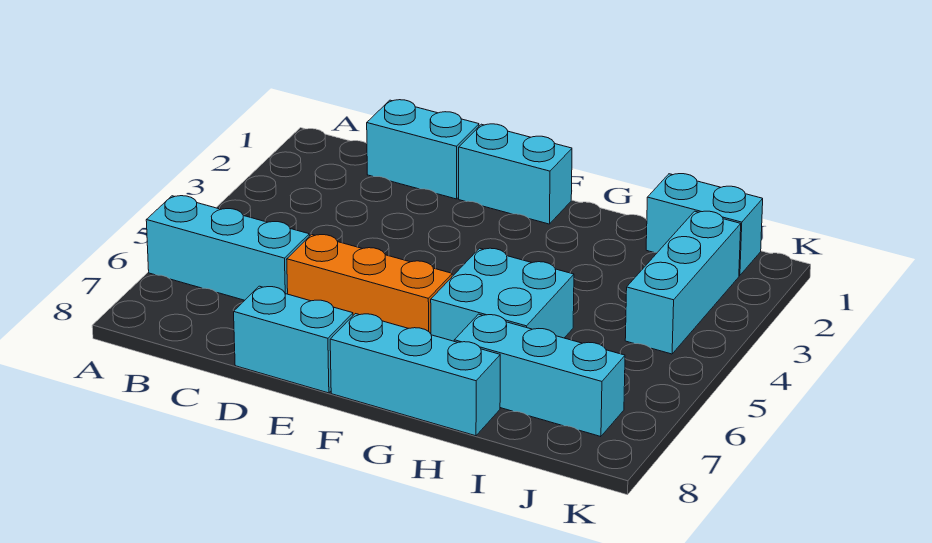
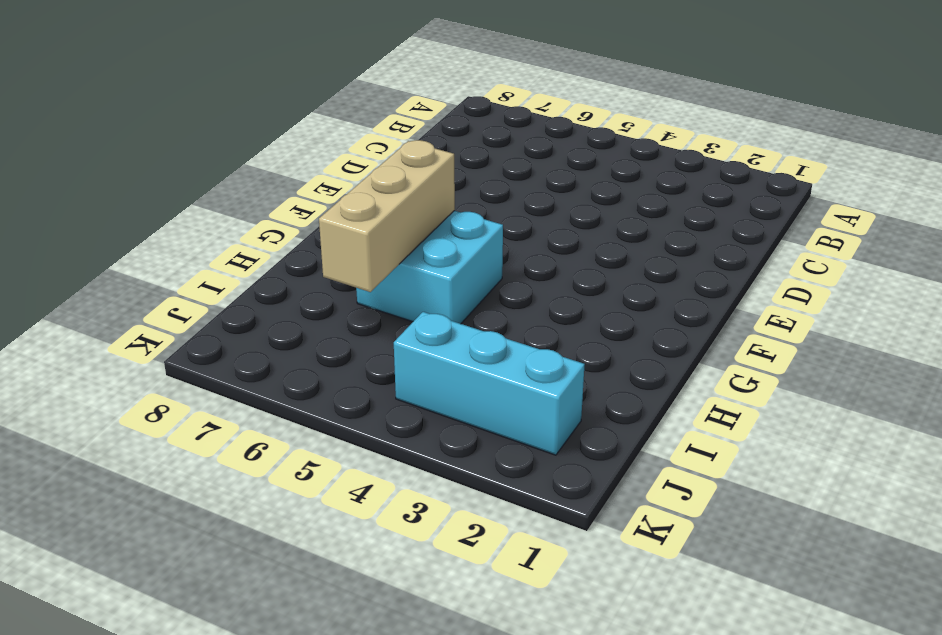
tan brick G6:I6 level 2 -> none
none -> cyan brick A6:C6 level 1
none -> cyan brick C1:D1 level 1

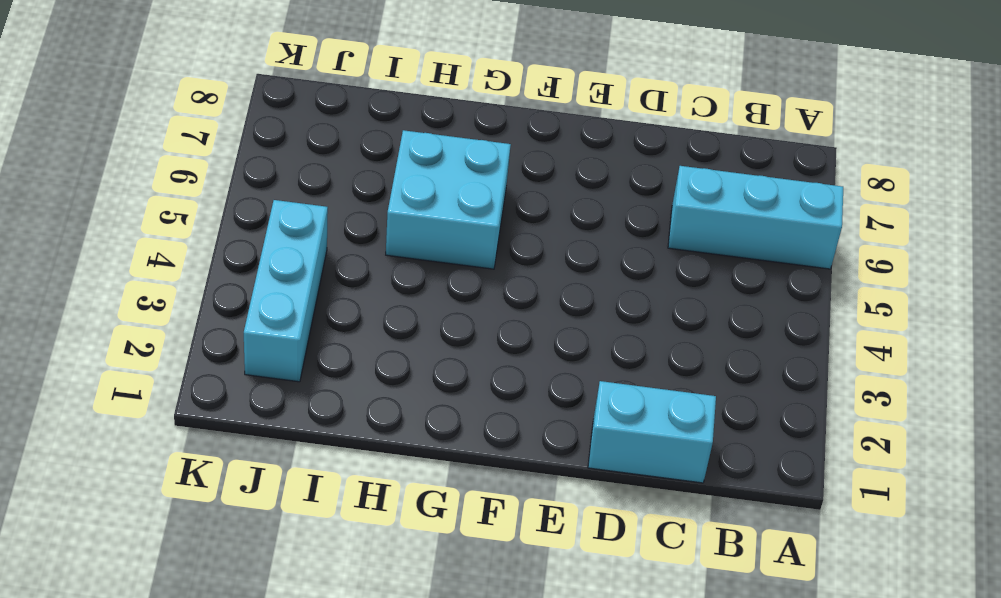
none -> orange brick D6:F6 level 1
none -> cyan brick D8:E8 level 1

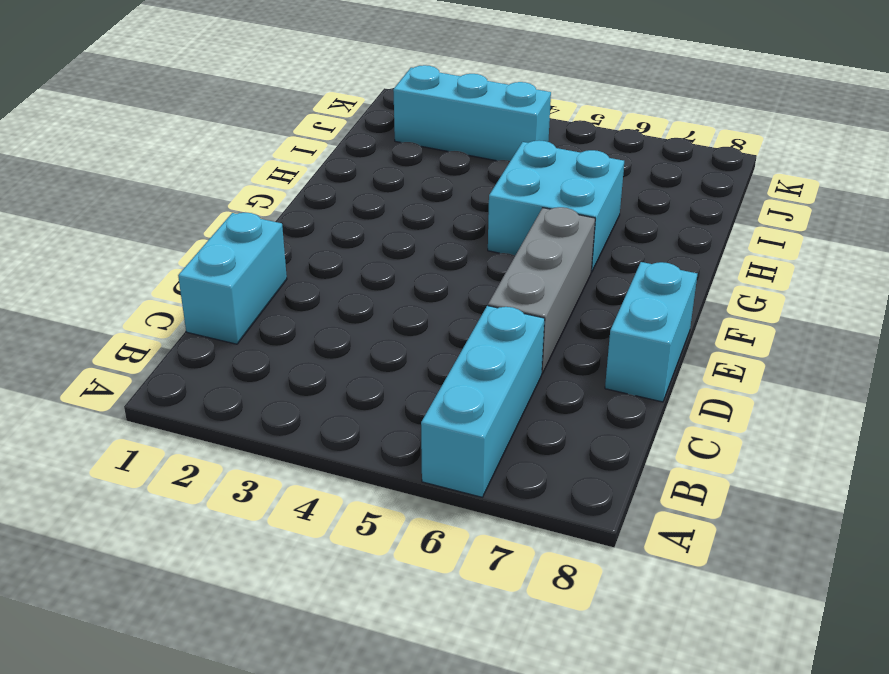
grey brick D6:F6 level 1 -> orange brick D6:F6 level 1
none -> cyan brick E1:F1 level 1
none -> cyan brick F8:H8 level 1

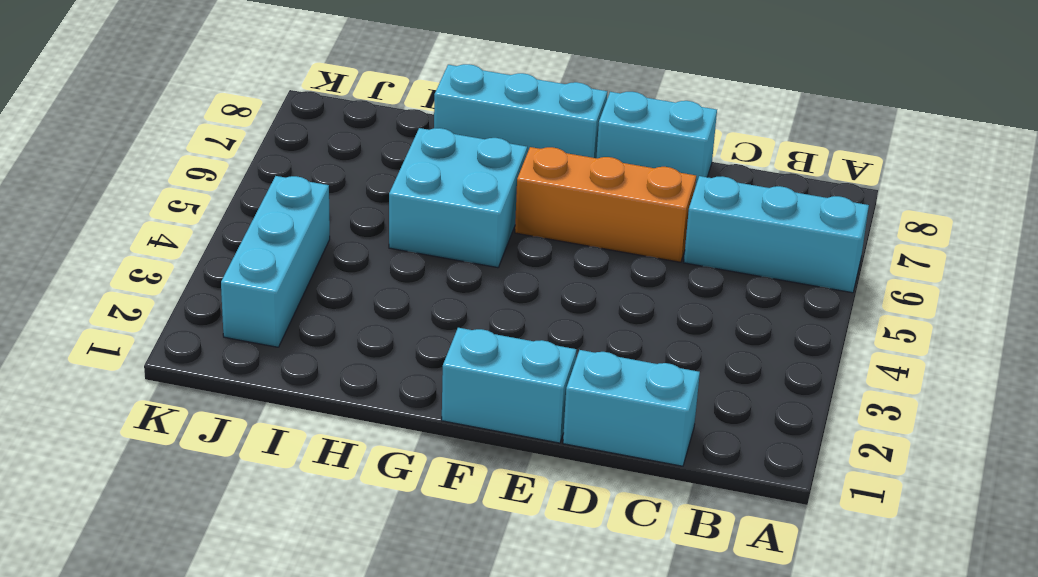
none -> cyan brick H7:J7 level 1
none -> cyan brick I1:J1 level 1

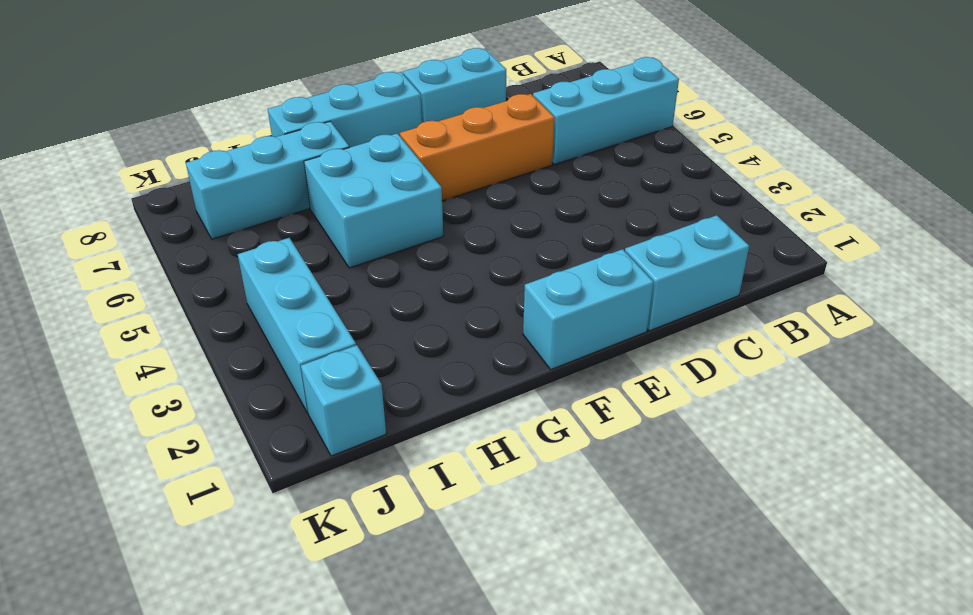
cyan brick J1 level 1 -> cyan brick I1:J1 level 1

